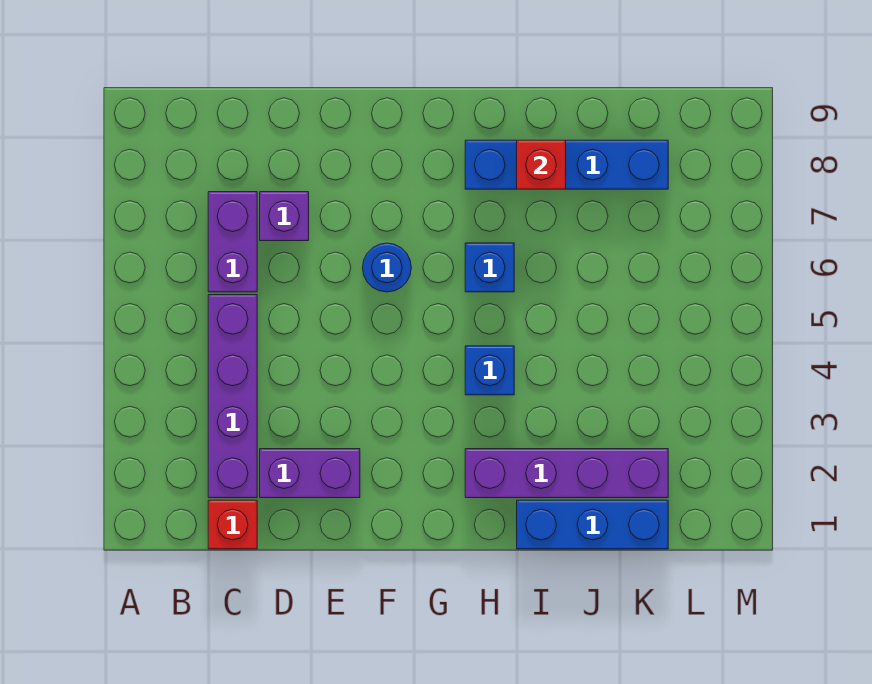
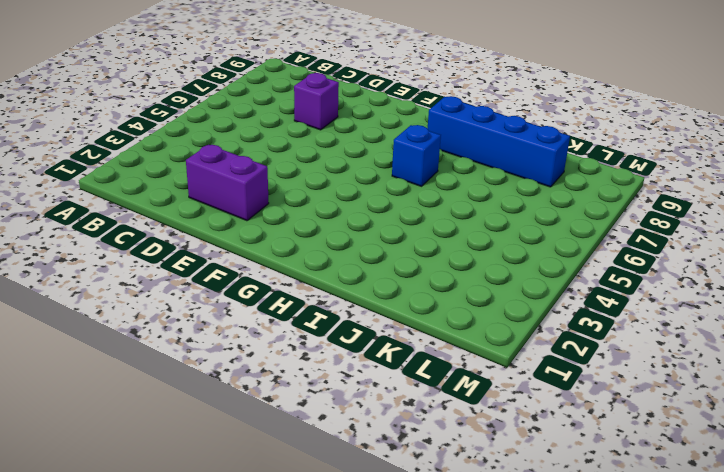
none -> red brick C1 level 1
none -> purple brick C2:C5 level 1
none -> purple brick C6:C7 level 1

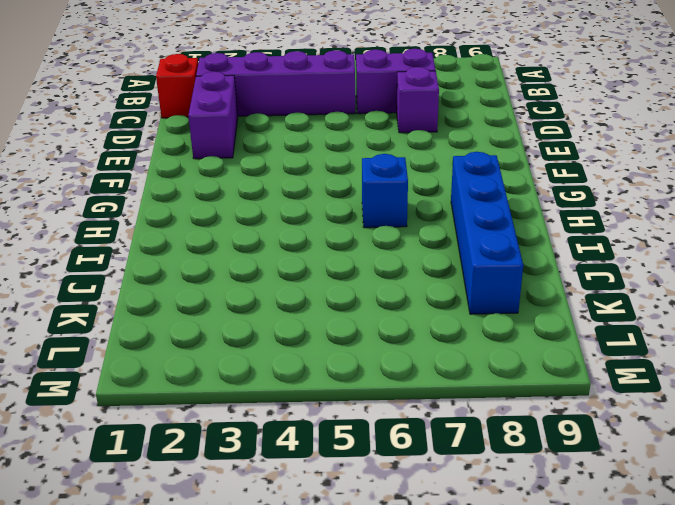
none -> blue round brick F6 level 1
none -> purple brick H2:K2 level 1
none -> blue brick H4 level 1

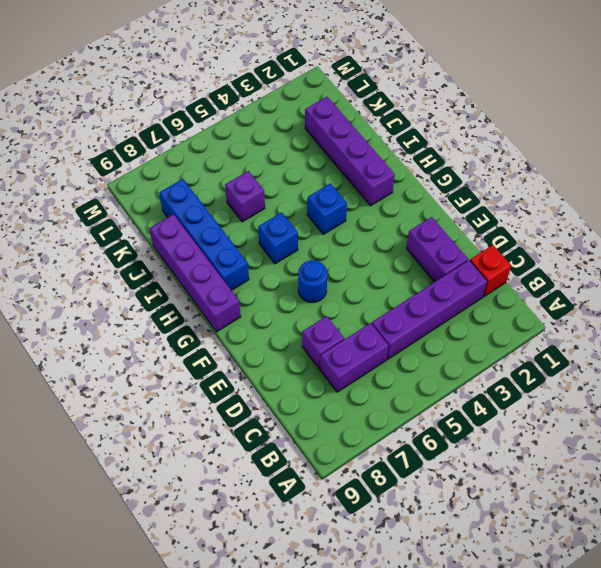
purple brick G9:J9 level 1 -> none
purple brick J6 level 1 -> none
none -> blue brick I1:K1 level 1
none -> red brick I8 level 2

